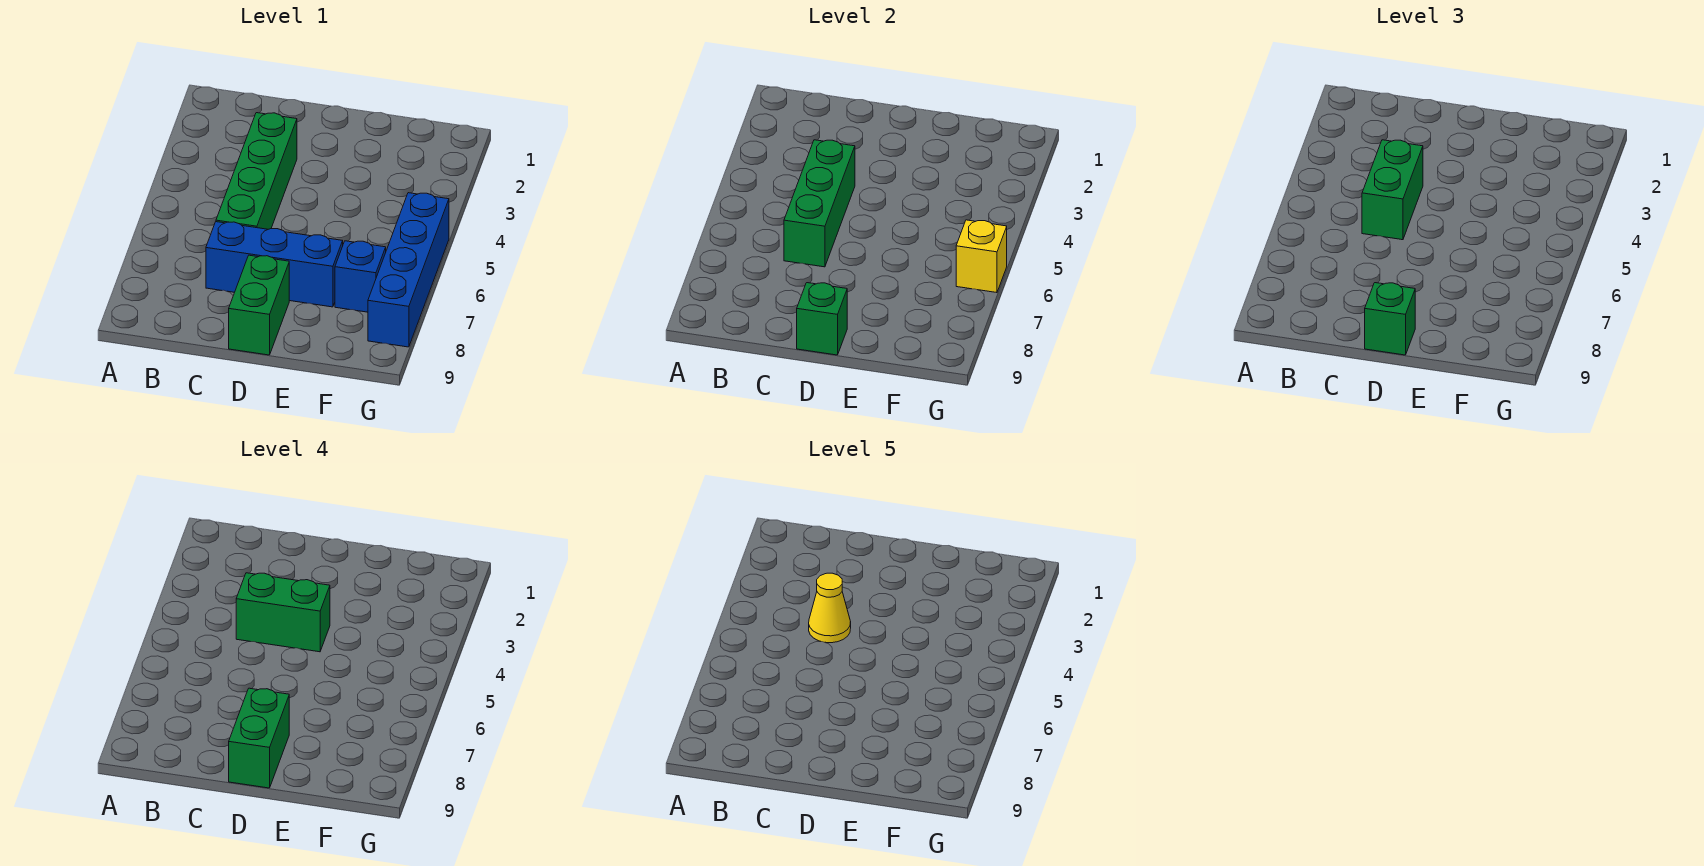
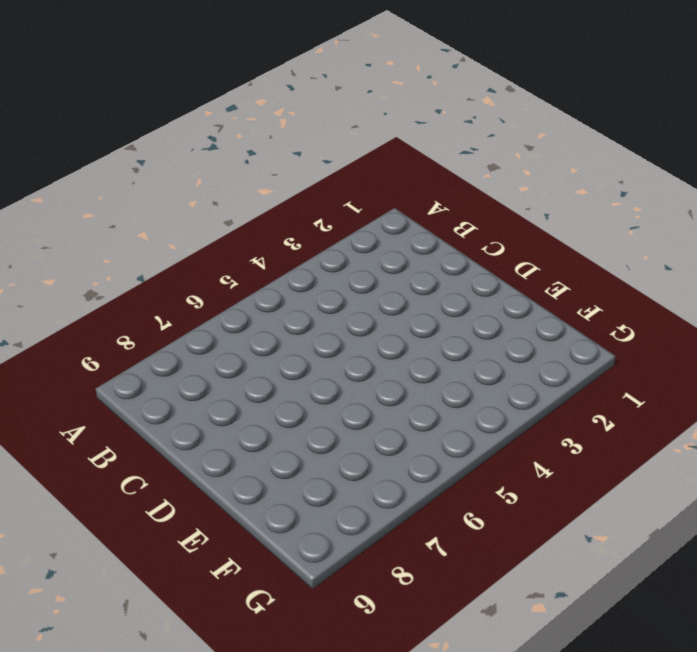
none -> green brick C3:C6 level 1
none -> blue brick C7:E7 level 1
none -> green brick D8:D9 level 1

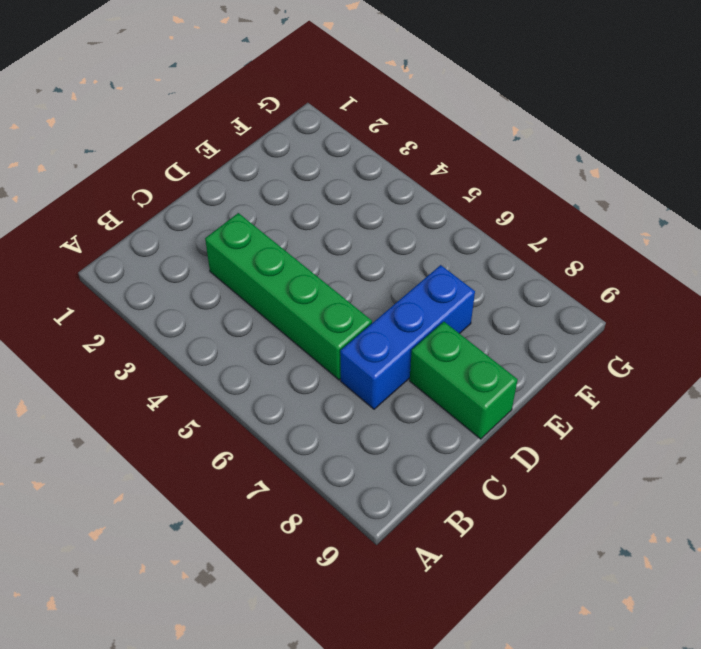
none -> blue brick F7 level 1
none -> blue brick G5:G8 level 1
none -> green brick C4:C6 level 2

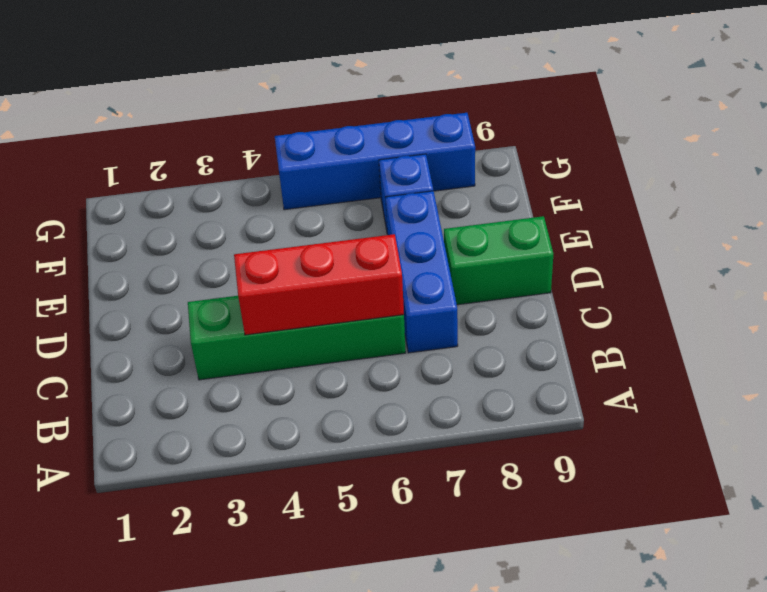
red brick C4:C6 level 2 -> green brick C4:C6 level 2
none -> green brick D9 level 2
none -> yellow brick G6 level 2
none -> green brick C4:C5 level 3

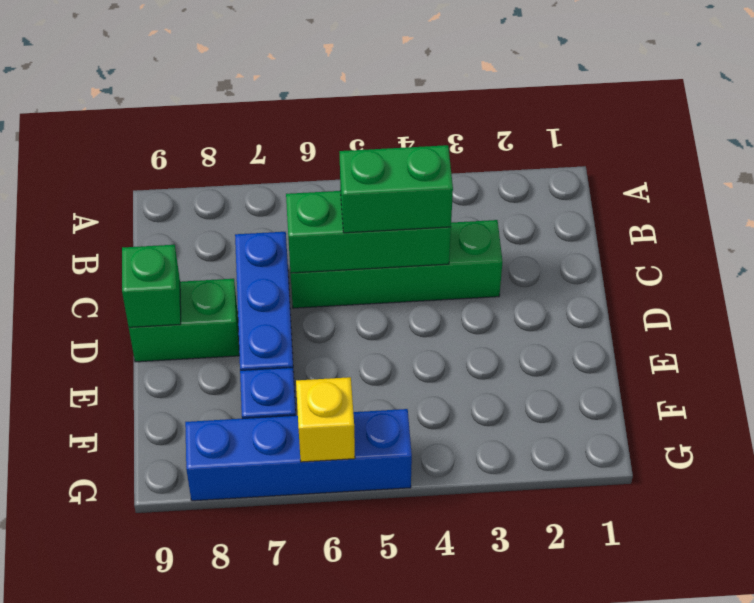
none -> green brick D9 level 3
none -> green brick C4:D4 level 4
none -> green brick D8:D9 level 4

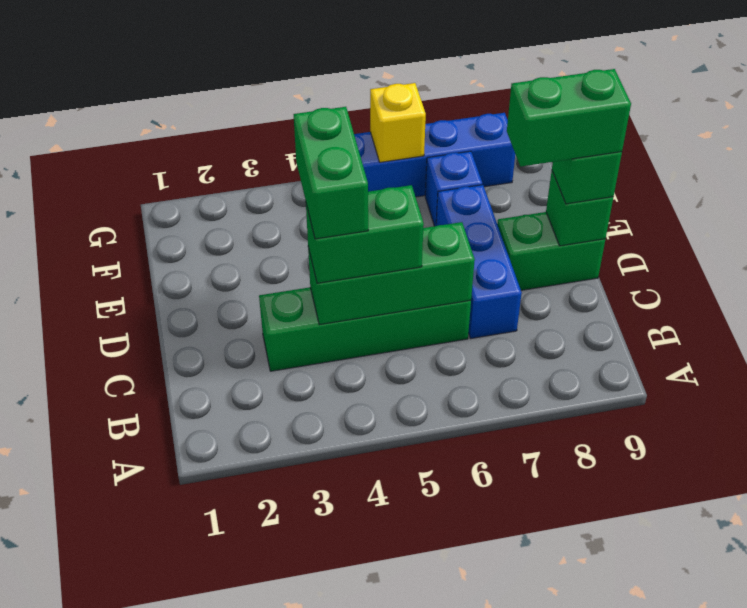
none -> yellow cone C4 level 5

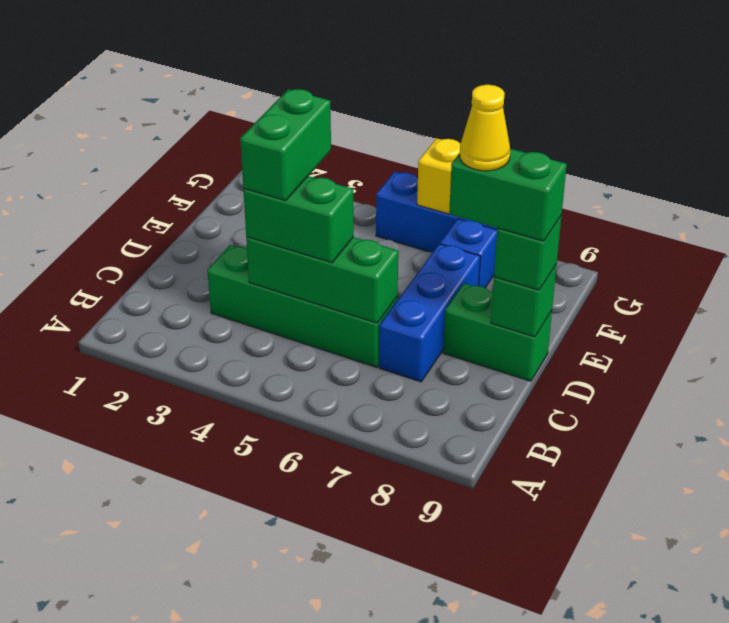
yellow cone D8 level 5 -> yellow cone C4 level 5

